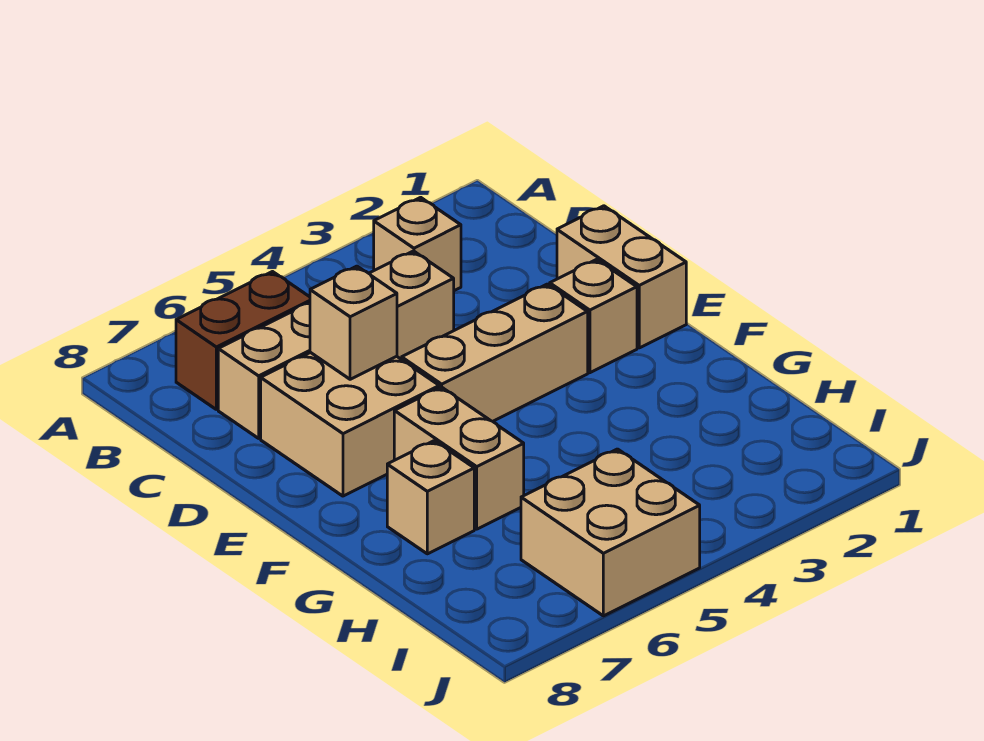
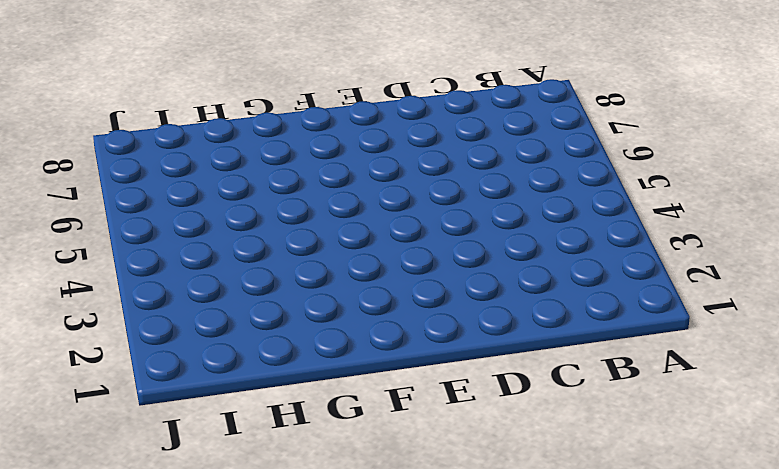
none -> tan brick B3 level 1
none -> brown brick B6:B7 level 1

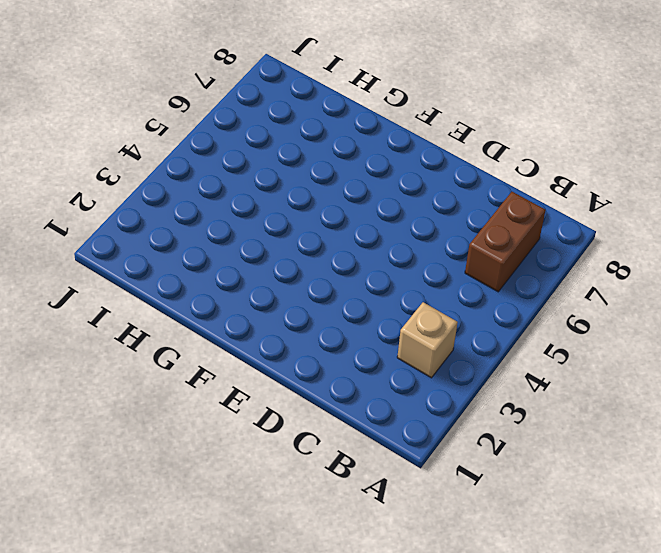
none -> tan brick C4:C7 level 1
none -> tan brick D1:E1 level 1

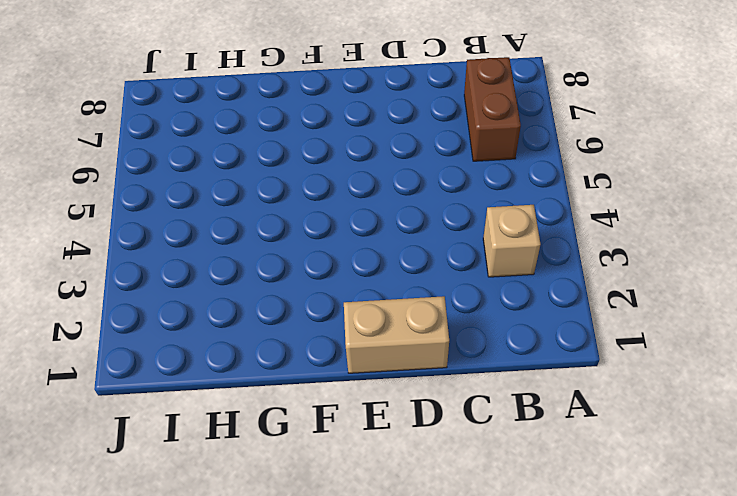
none -> tan brick C4:C7 level 1
none -> tan brick D6:E7 level 1

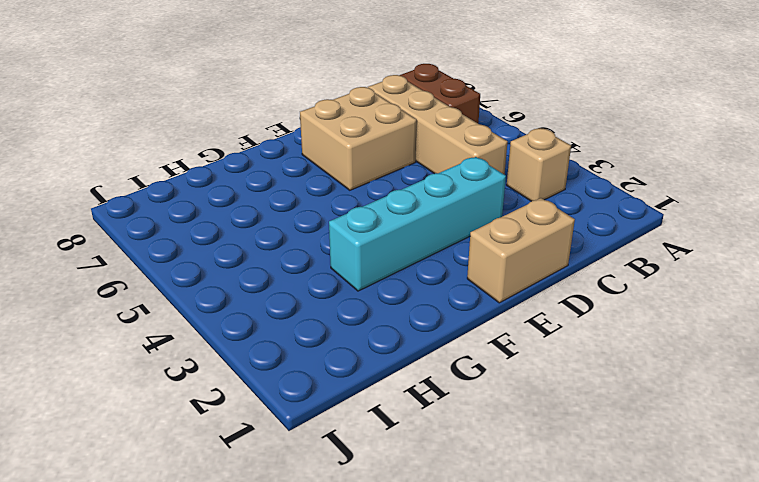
cyan brick D3:G3 level 1 -> tan brick E3:E5 level 1
none -> tan brick E2 level 1
none -> tan brick F6:G6 level 1

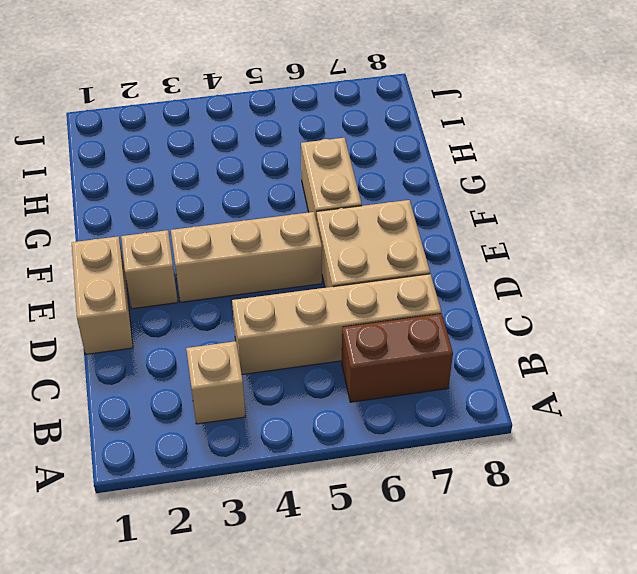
none -> tan brick G7 level 1
none -> tan brick I5:J6 level 1

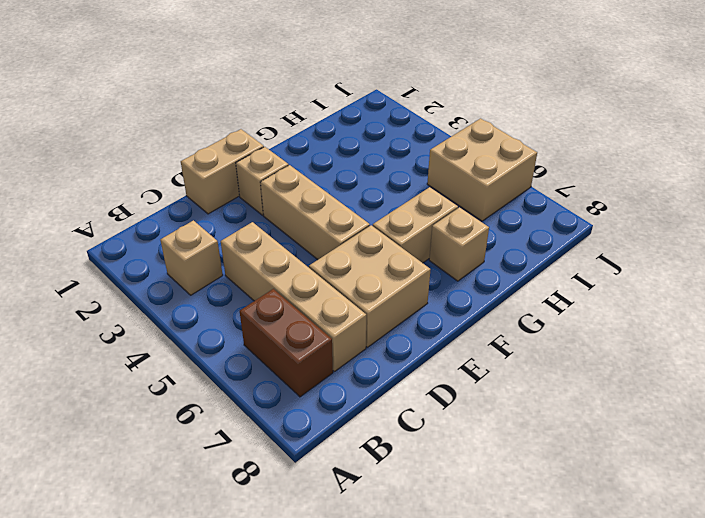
none -> tan brick D6 level 2

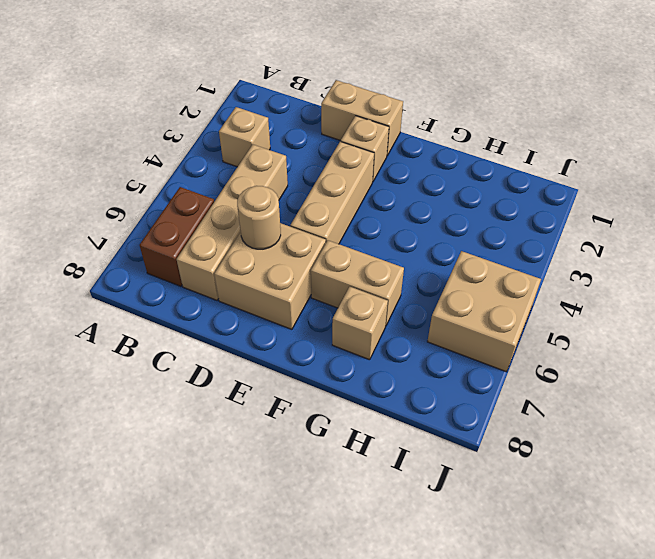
tan round brick D6 level 2 -> tan brick D6 level 2

